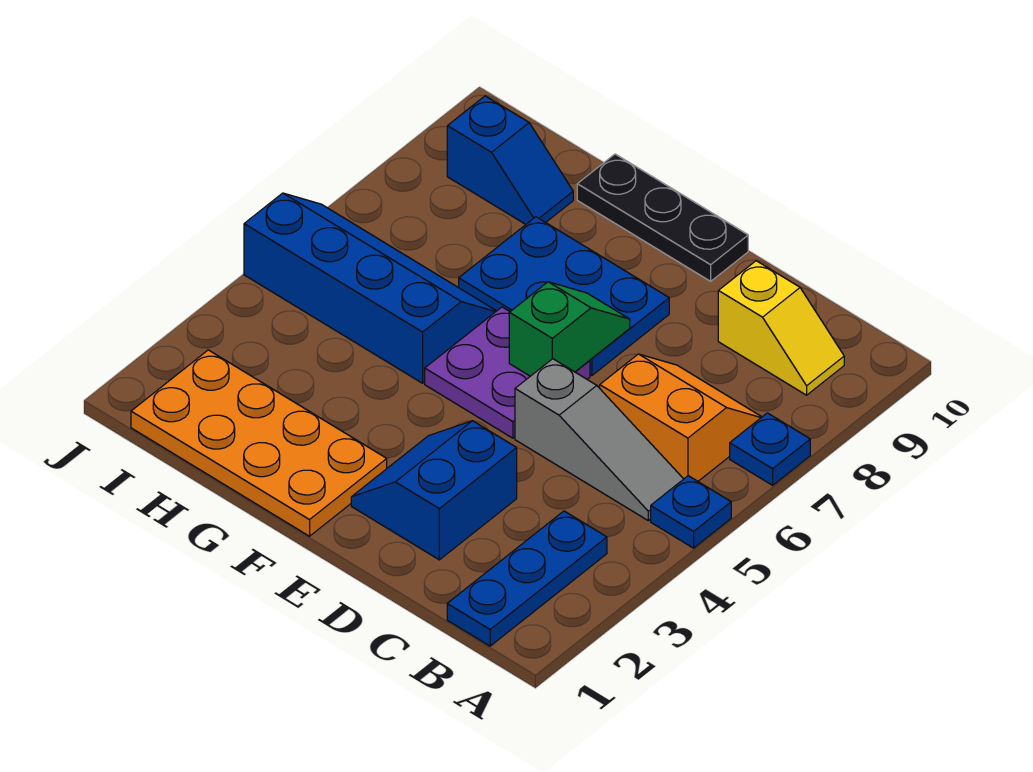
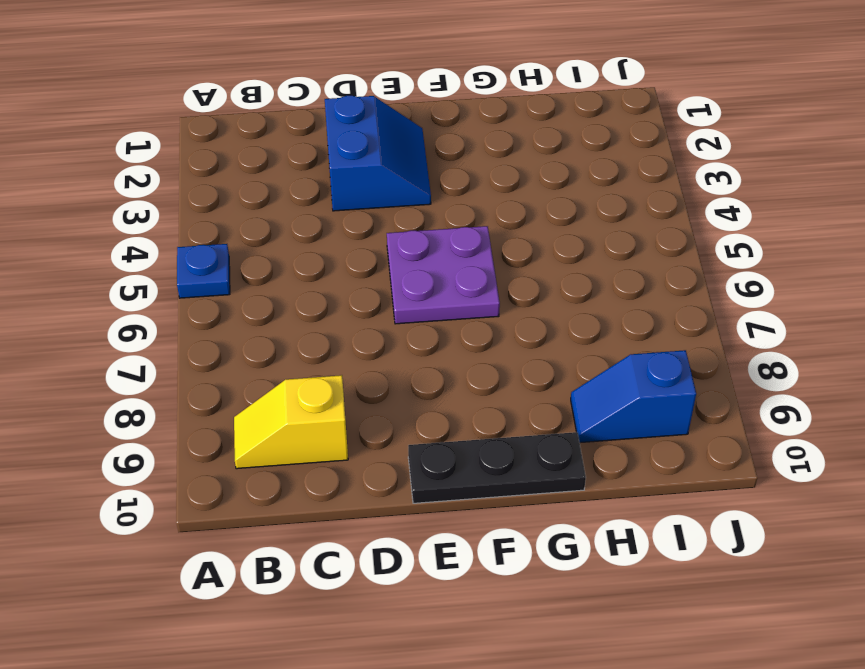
none -> blue plate A7 level 1
none -> blue plate B1:B3 level 1
none -> grey slope B5:D5 level 1 top D

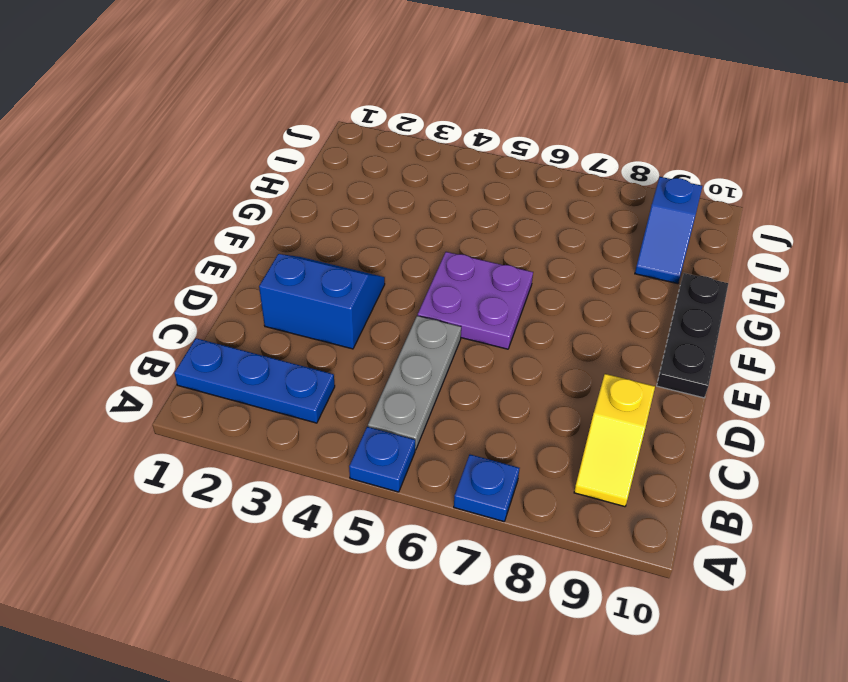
grey plate B5:D5 level 1 -> grey slope B5:D5 level 1 top D
none -> orange slope B6:C7 level 1 top 6
none -> blue plate E7:G8 level 1
none -> orange plate F1:I2 level 1

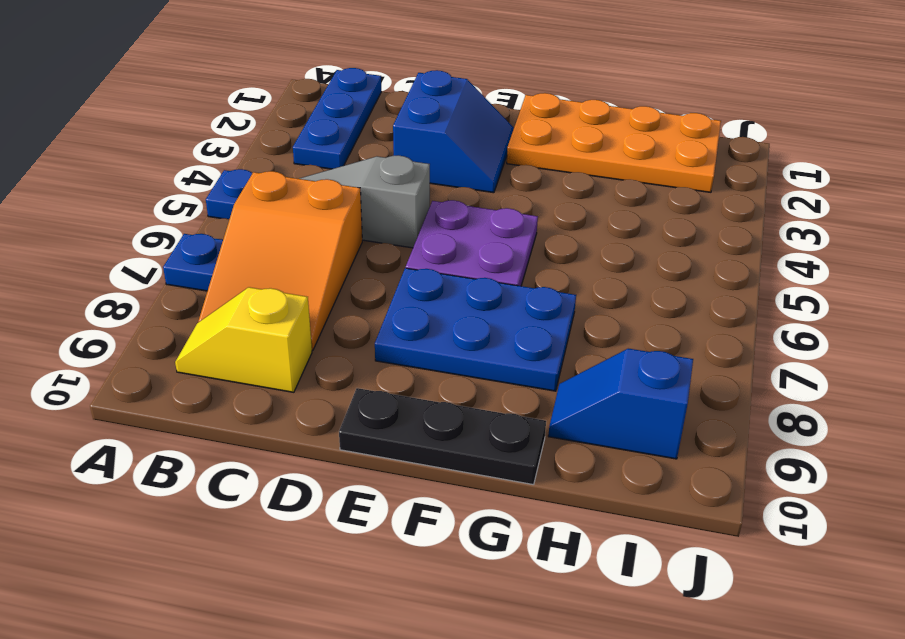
orange slope B6:C8 level 1 top 6 -> orange slope B6:C7 level 1 top 6
none -> blue slope G5:J6 level 1 top 5
none -> green slope E6:E7 level 2 top 6

